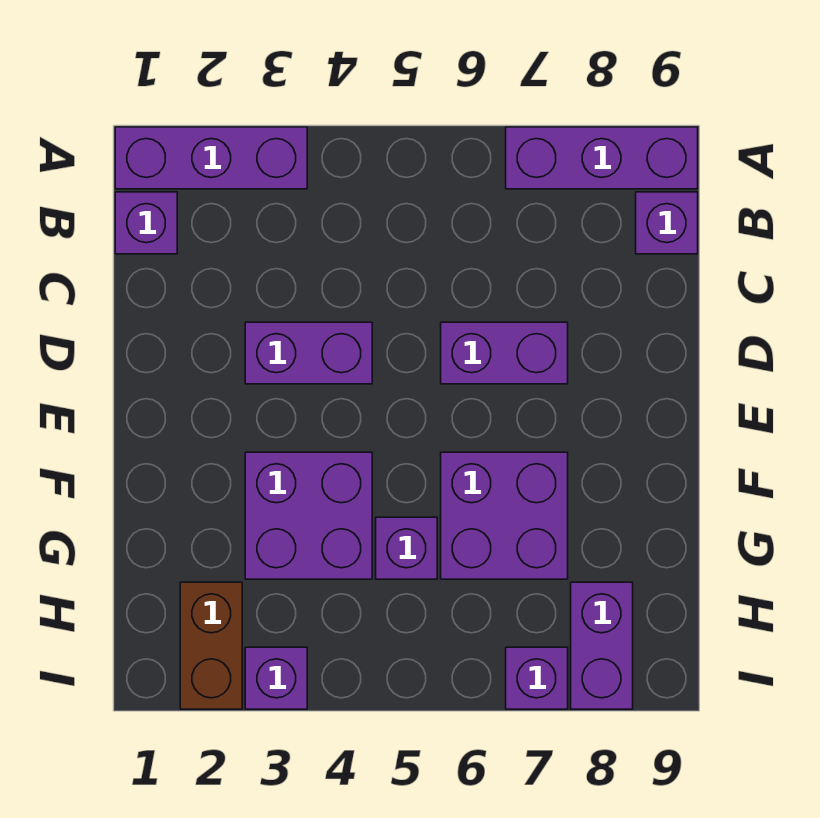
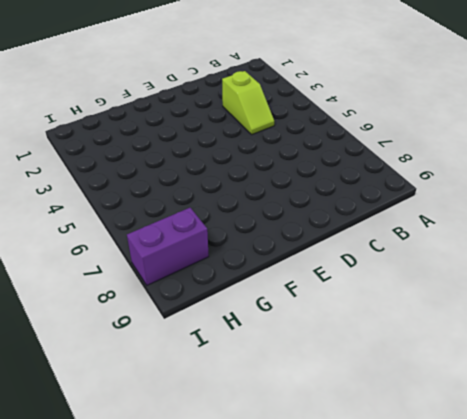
lime slope C3:C4 level 1 top 3 -> none
none -> purple brick A1:A3 level 1
none -> purple brick A7:A9 level 1
none -> purple brick B1 level 1

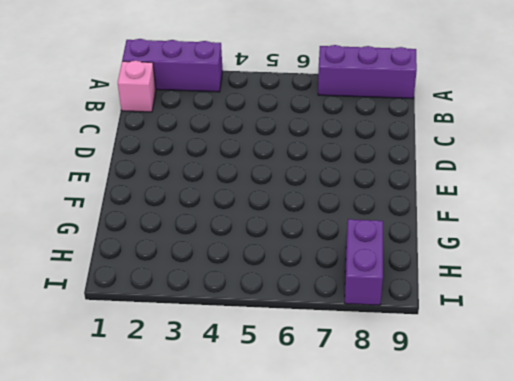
pink brick B1 level 1 -> purple brick B1 level 1
none -> purple brick B9 level 1
none -> purple brick D3:D4 level 1
none -> purple brick D6:D7 level 1

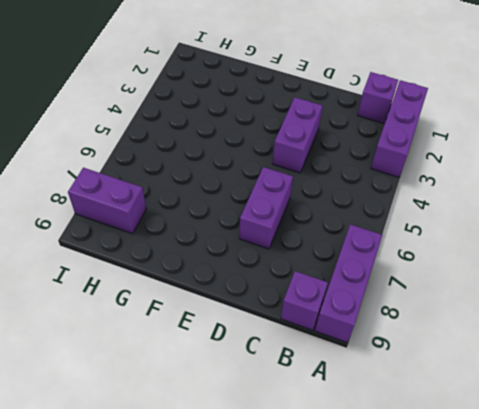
none -> purple brick F3:G4 level 1
none -> purple brick F6:G7 level 1
none -> purple brick G5 level 1

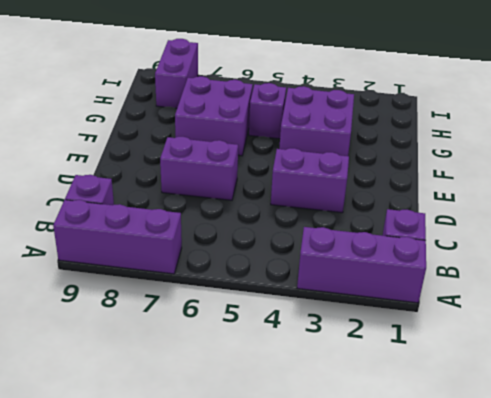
none -> brown brick H2:I2 level 1
none -> purple brick I3 level 1
none -> purple brick I7 level 1

